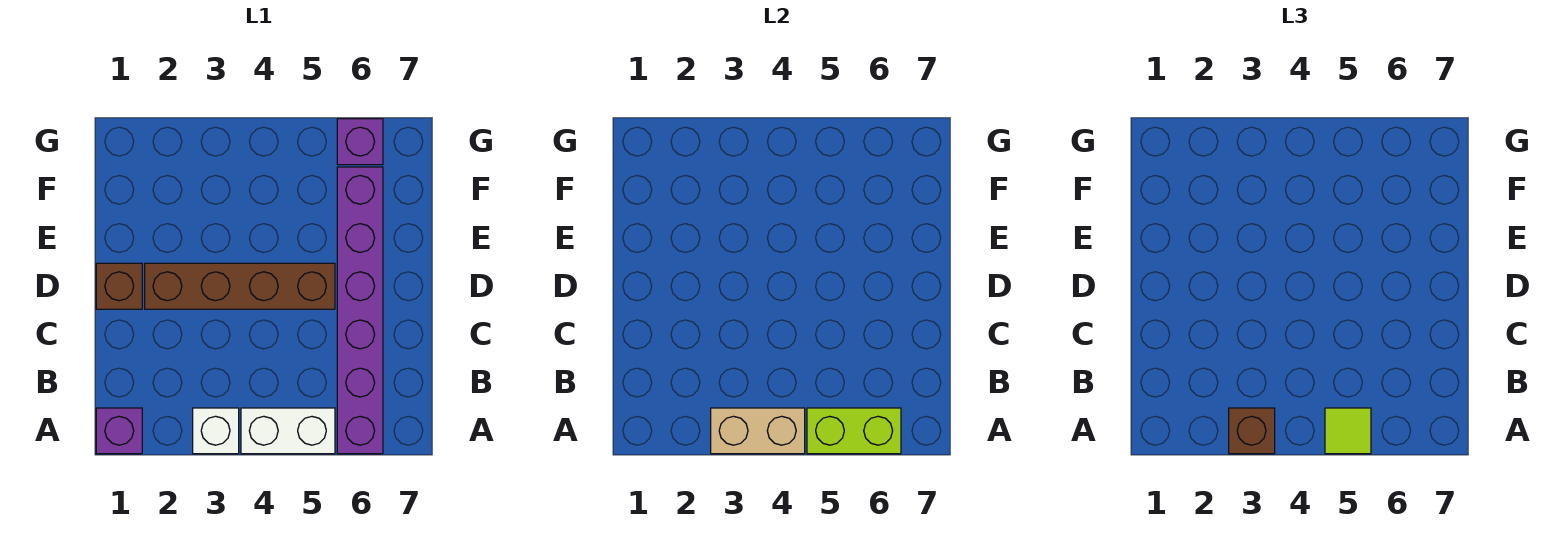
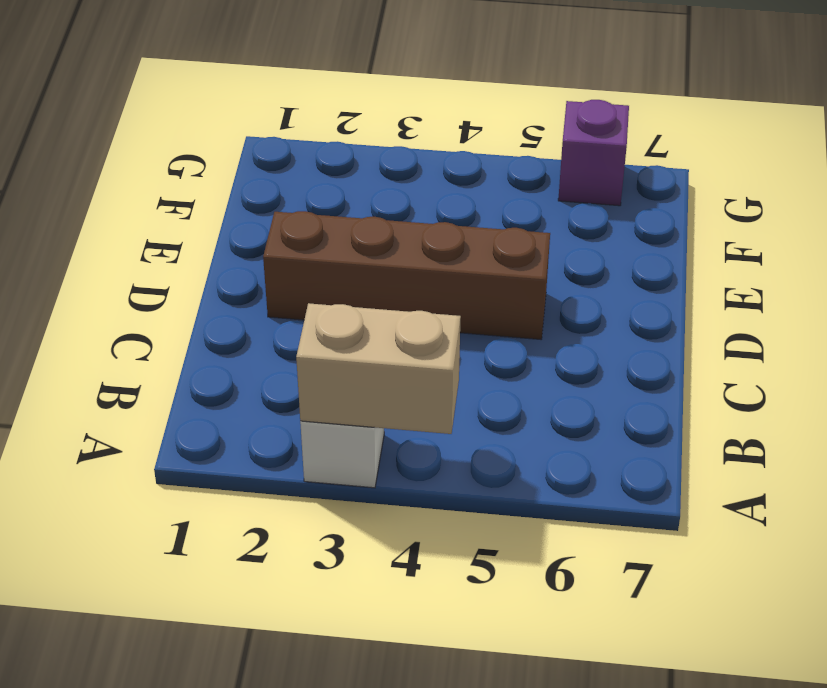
none -> purple brick A1 level 1
none -> white brick A4:A5 level 1

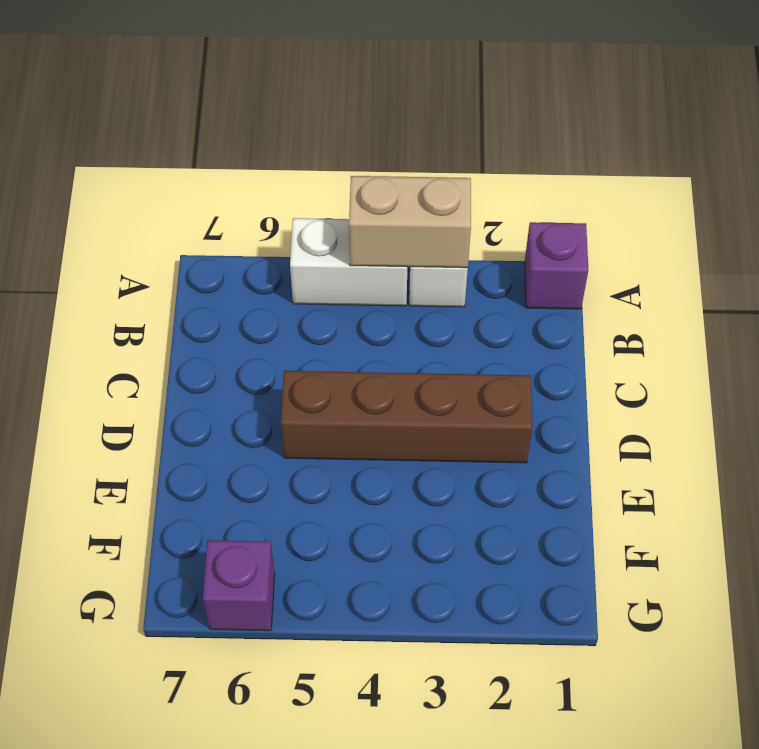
none -> purple brick A6:F6 level 1
none -> brown brick D1 level 1

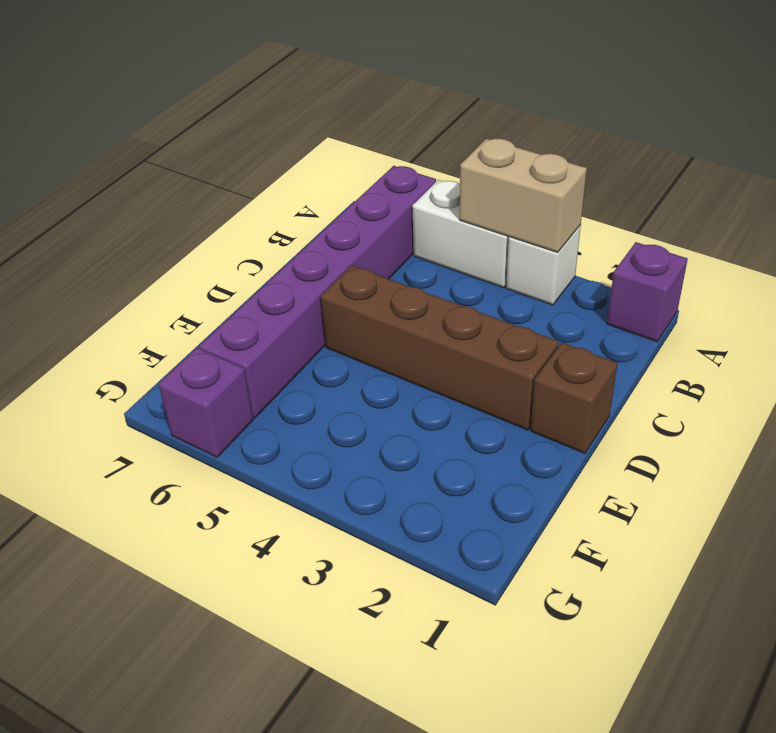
none -> lime brick A5:A6 level 2
none -> brown brick A3 level 3

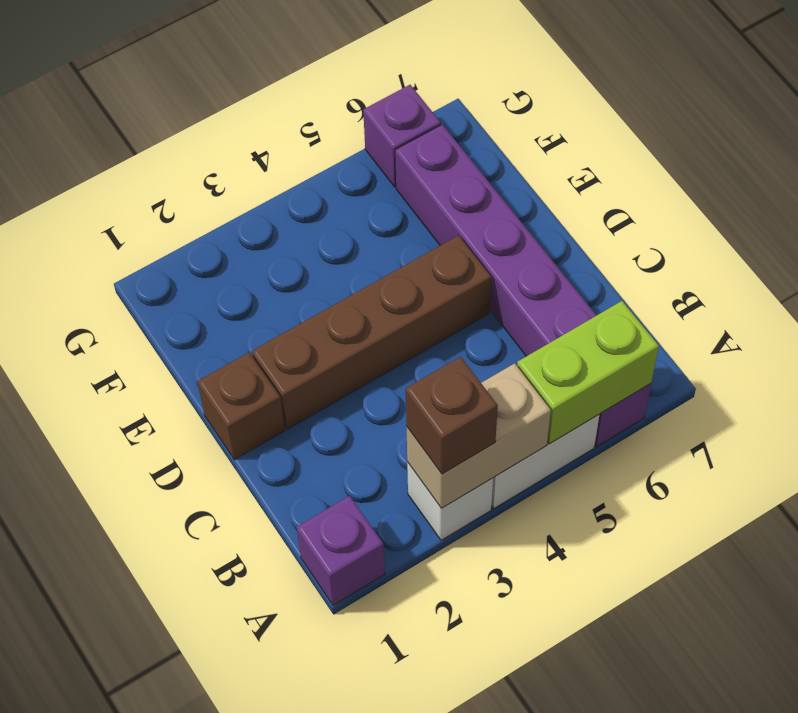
none -> lime tile A5 level 3

